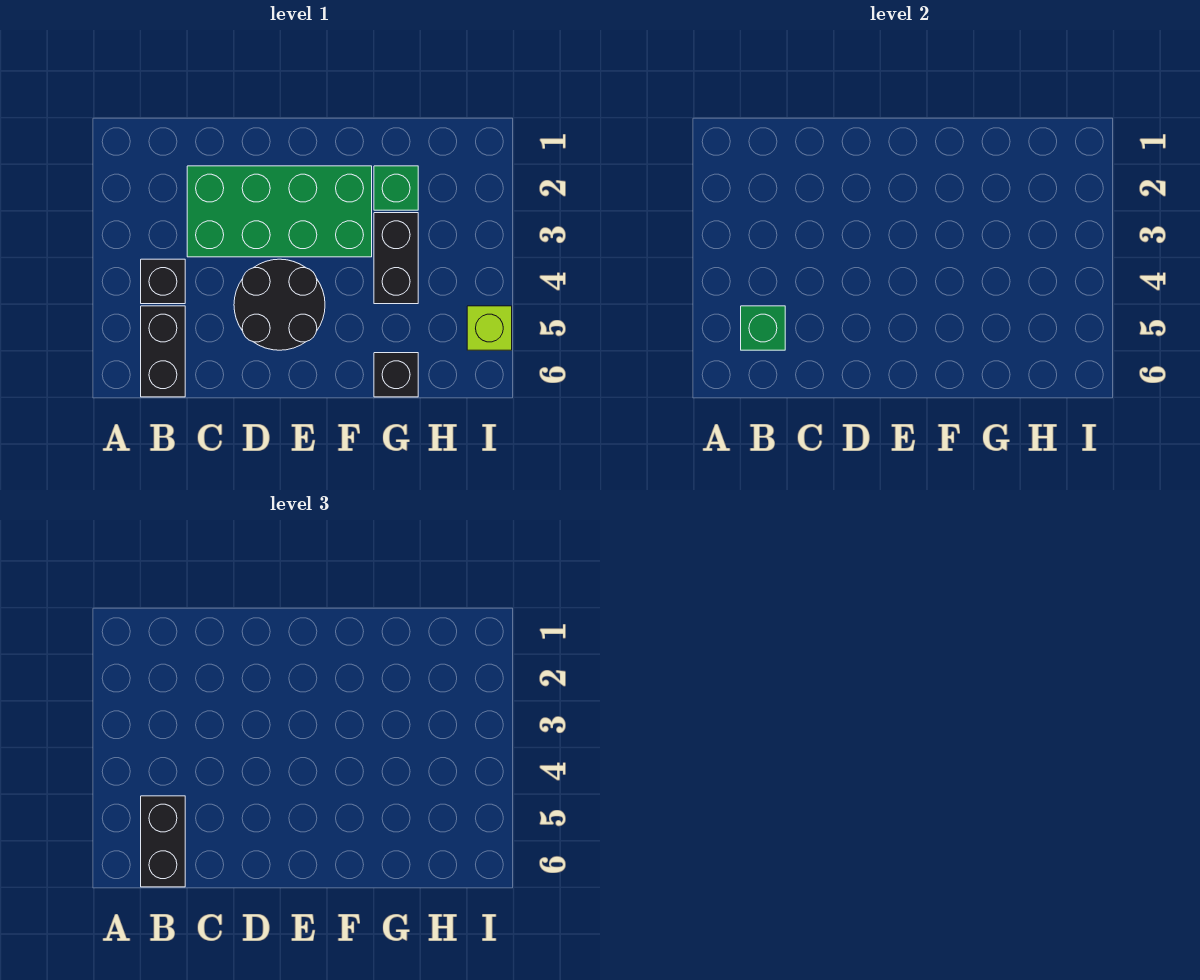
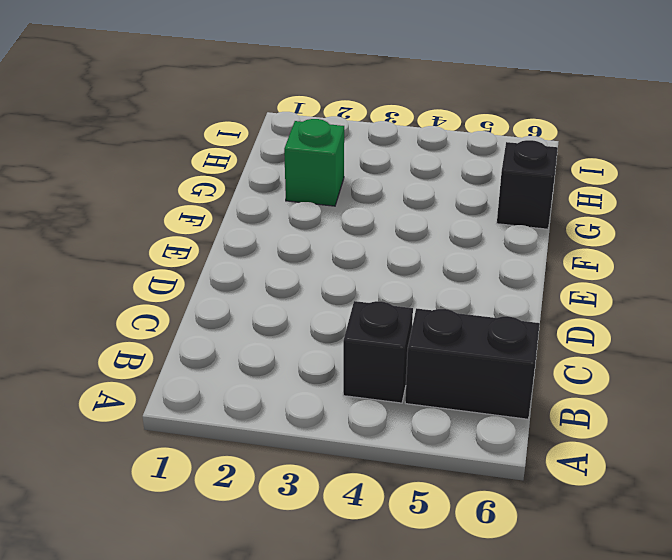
none -> green brick C2:F3 level 1
none -> black round brick D4:E5 level 1

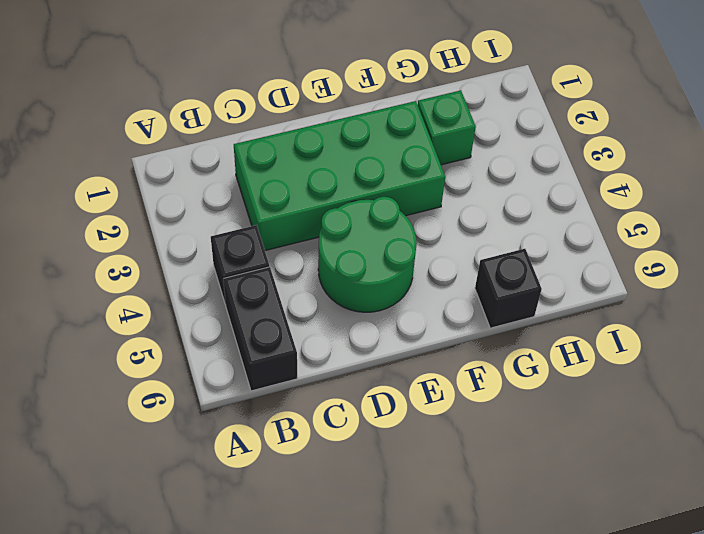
green round brick D4:E5 level 1 -> black round brick D4:E5 level 1
none -> black brick G3:G4 level 1
none -> lime brick I5 level 1

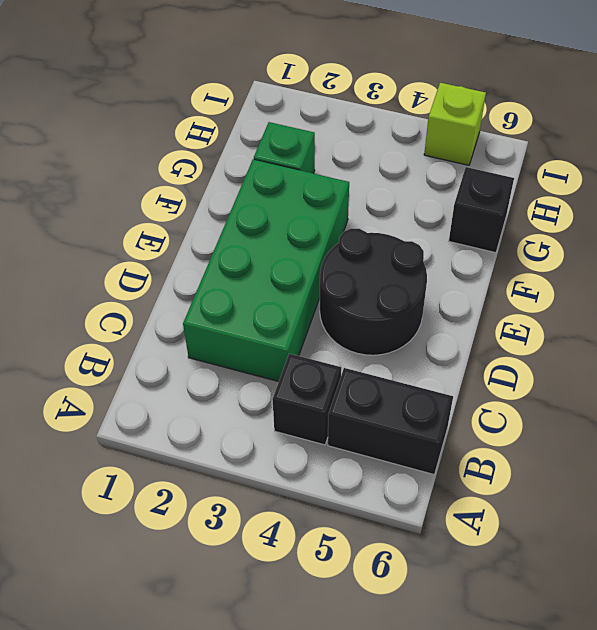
none -> black brick G3:G4 level 1
none -> green brick B5 level 2

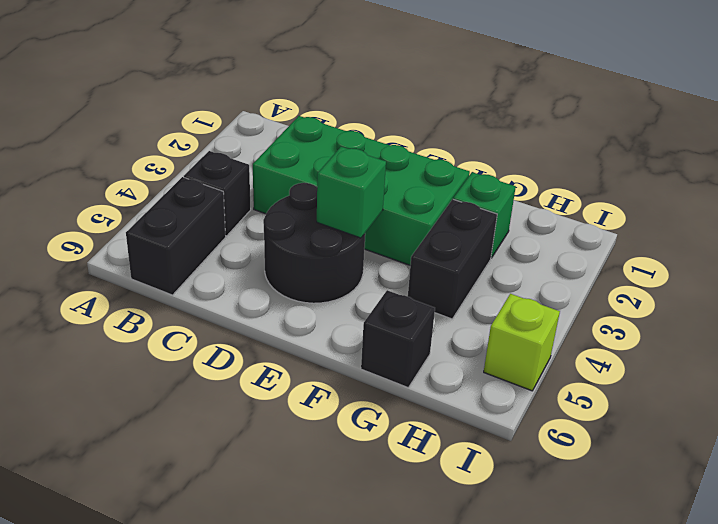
green brick E4 level 2 -> green brick B5 level 2
none -> black brick B5:B6 level 3

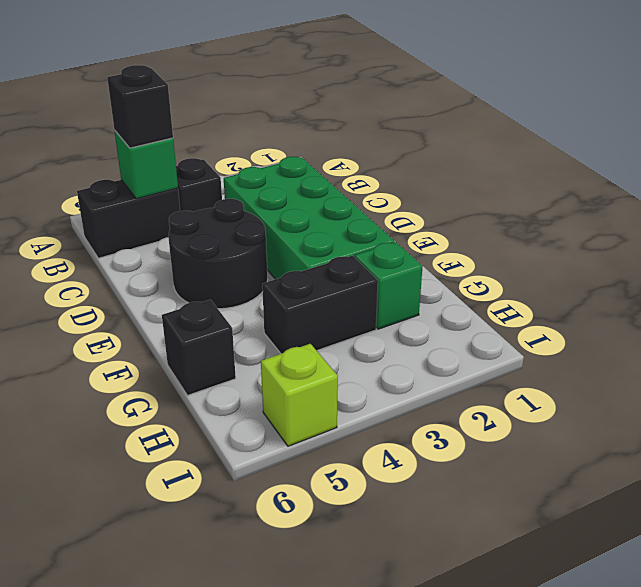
black brick B5 level 3 -> black brick B5:B6 level 3

